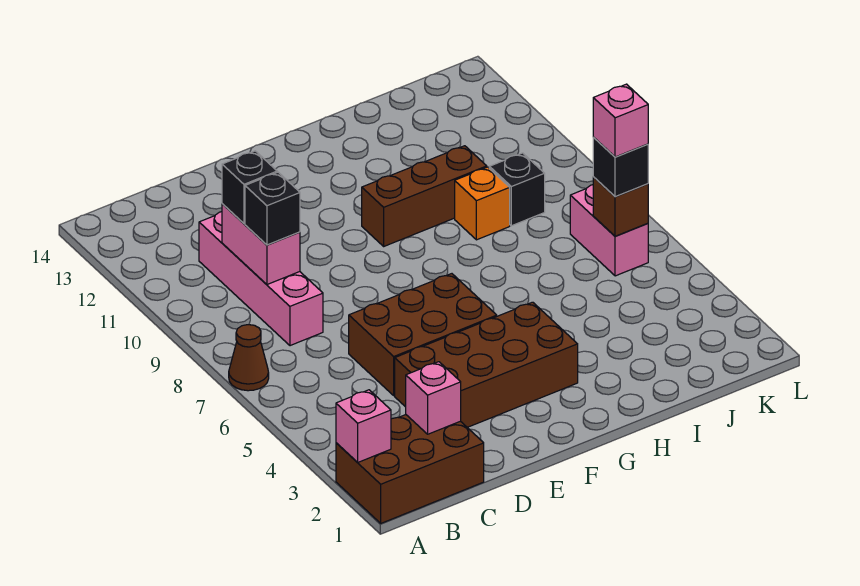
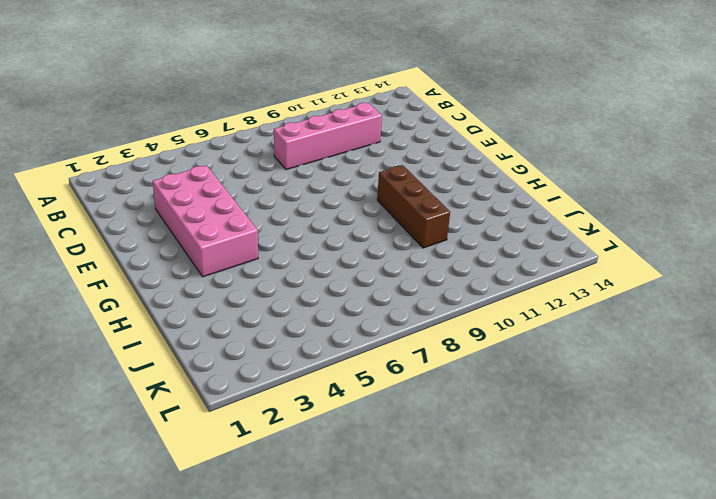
pink brick D3:G4 level 1 -> brown brick D3:G4 level 1
none -> brown brick A1:C2 level 1
none -> brown cone A7 level 1
none -> brown brick D5:F6 level 1

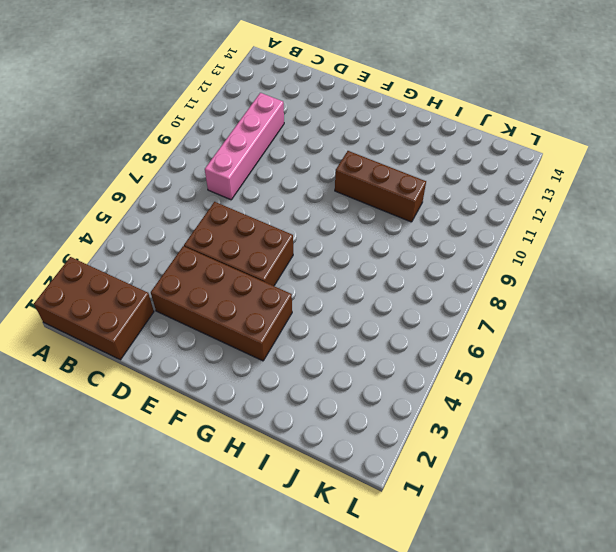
none -> brown cone A7 level 1
none -> orange brick I9 level 1
none -> black brick J9 level 1

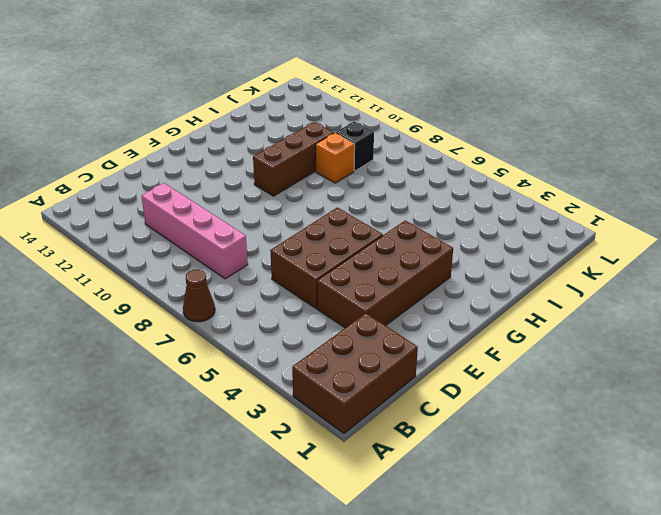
none -> pink brick K6:K7 level 1
none -> pink brick A2 level 2
none -> pink brick C2 level 2

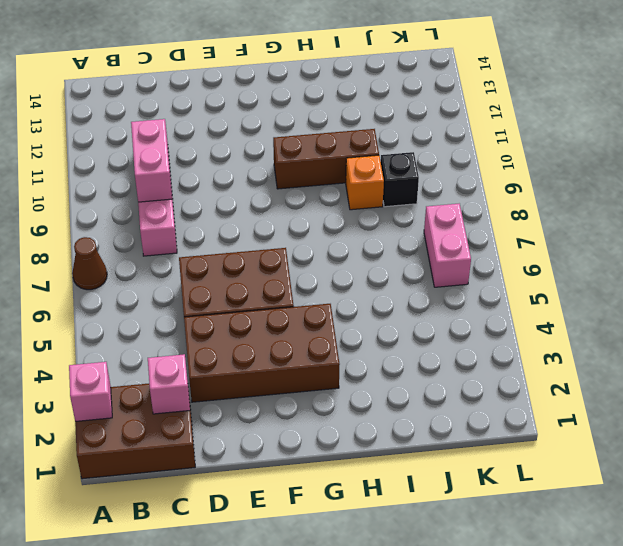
none -> brown brick K6 level 2
none -> black brick C9 level 3
none -> black brick C10 level 3

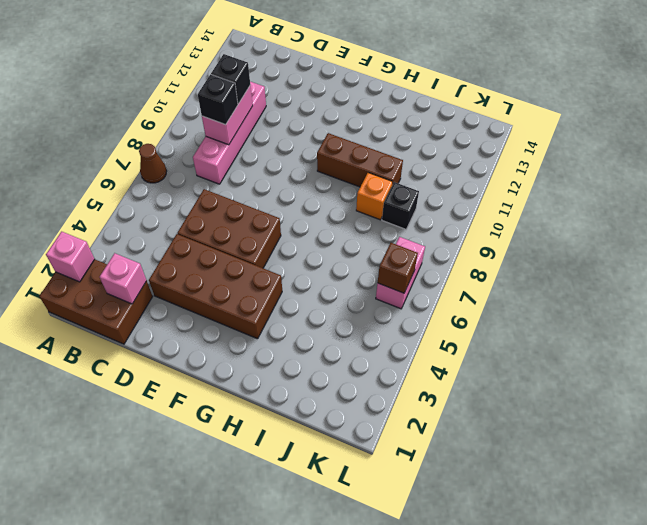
none -> black brick K6 level 3
none -> pink brick K6 level 4

